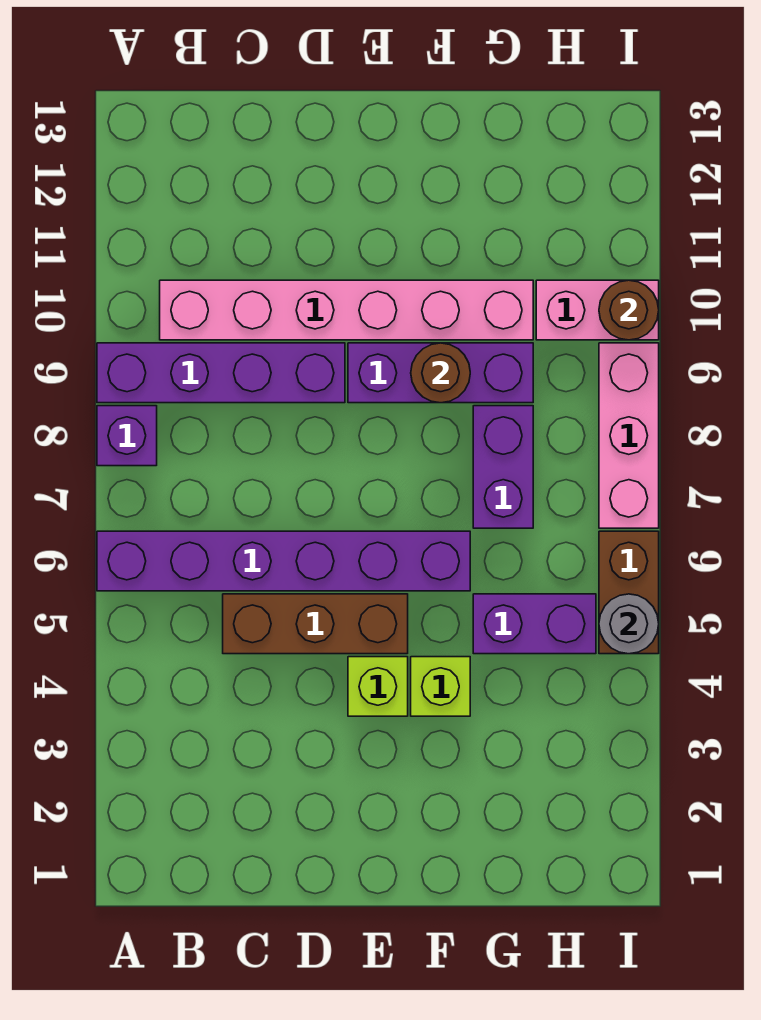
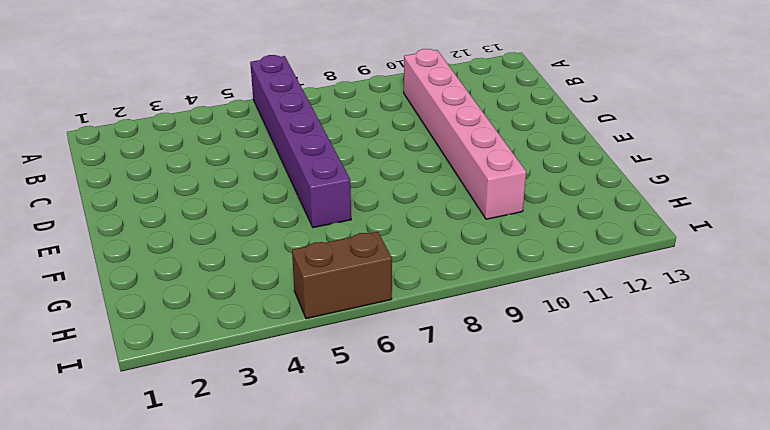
none -> purple brick A8 level 1
none -> purple brick A9:D9 level 1
none -> brown brick C5:E5 level 1

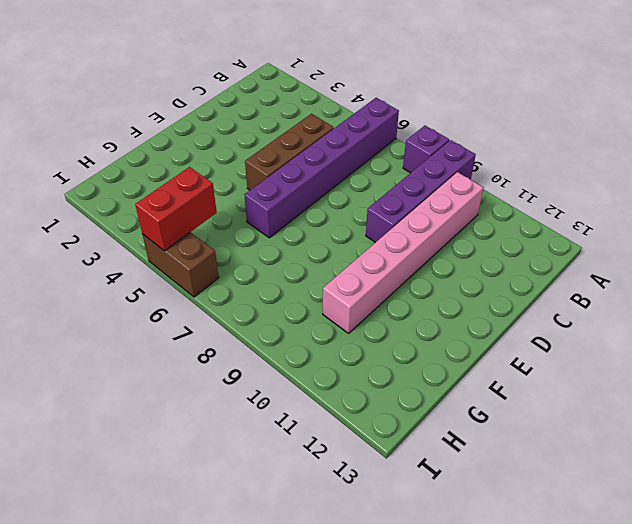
red brick H5:I5 level 2 -> grey round brick I5 level 2
none -> lime brick E4 level 1
none -> purple brick E9:G9 level 1
none -> lime brick F4 level 1

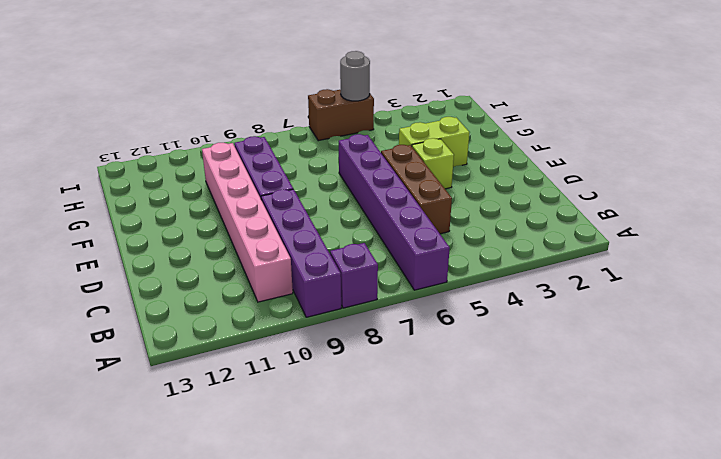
lime brick F3:F4 level 1 -> lime brick F4 level 1
none -> purple brick G5:H5 level 1
none -> purple brick G7:G8 level 1
none -> pink brick H10:I10 level 1

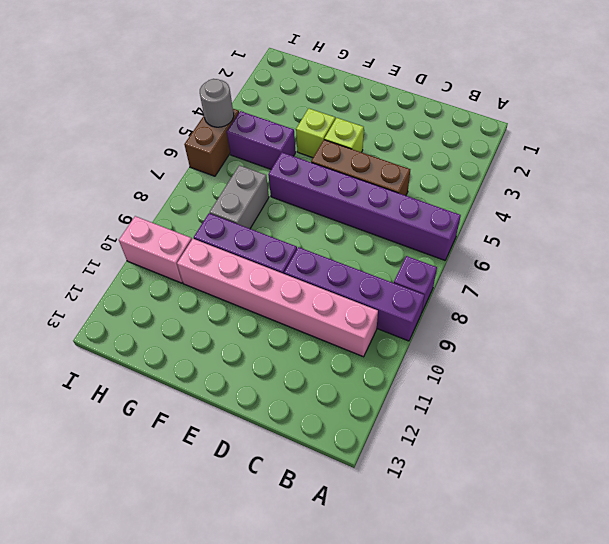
grey brick G7:G8 level 1 -> purple brick G7:G8 level 1
none -> pink brick I7:I9 level 1
none -> brown round brick F9 level 2
none -> brown round brick I10 level 2

